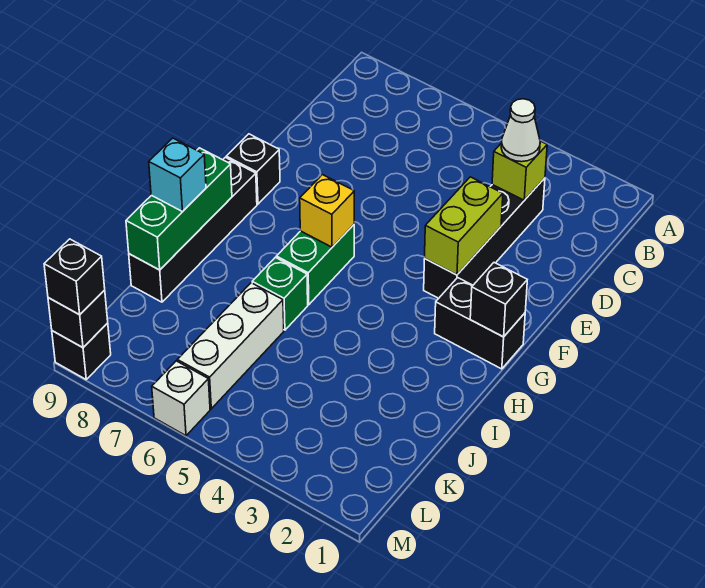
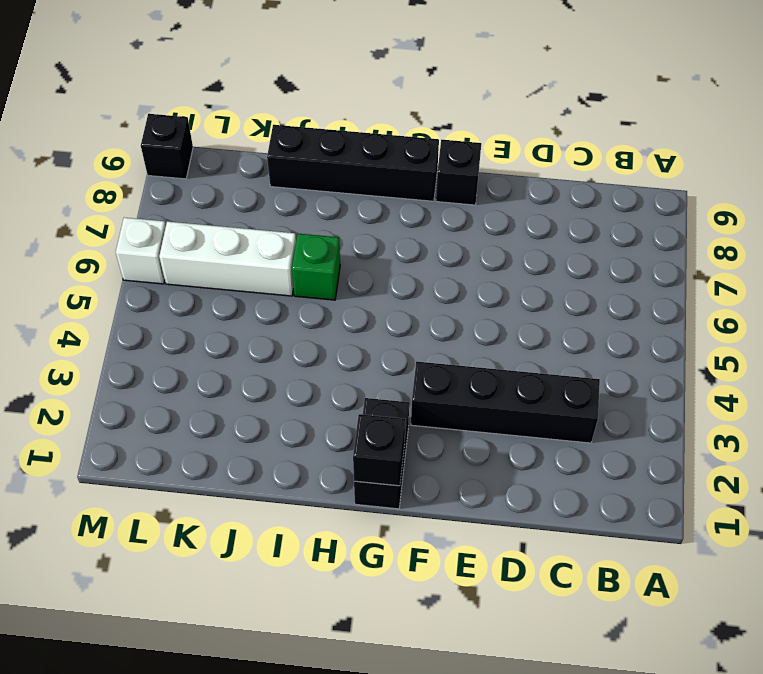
none -> green brick G6:H6 level 1
none -> lime brick C3 level 2
none -> lime brick E3:F3 level 2

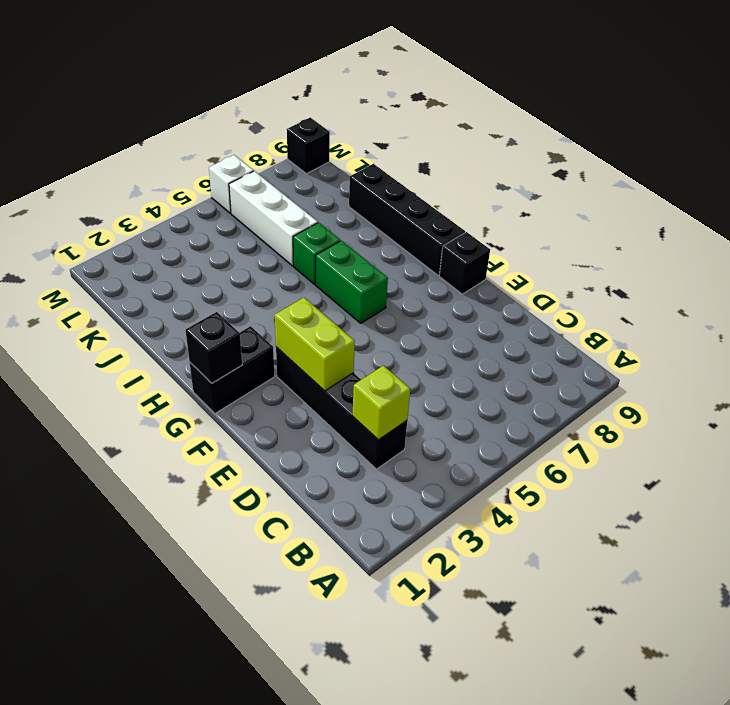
none -> yellow brick G6 level 2
none -> green brick H9:J9 level 2
none -> black brick M9 level 2

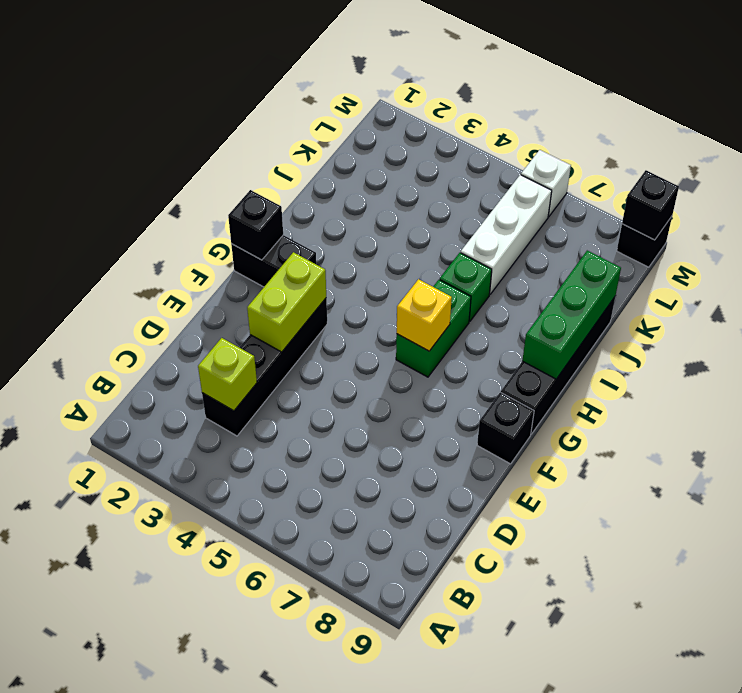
none -> white cone C3 level 3
none -> cyan brick I9 level 3
none -> black brick M9 level 3

